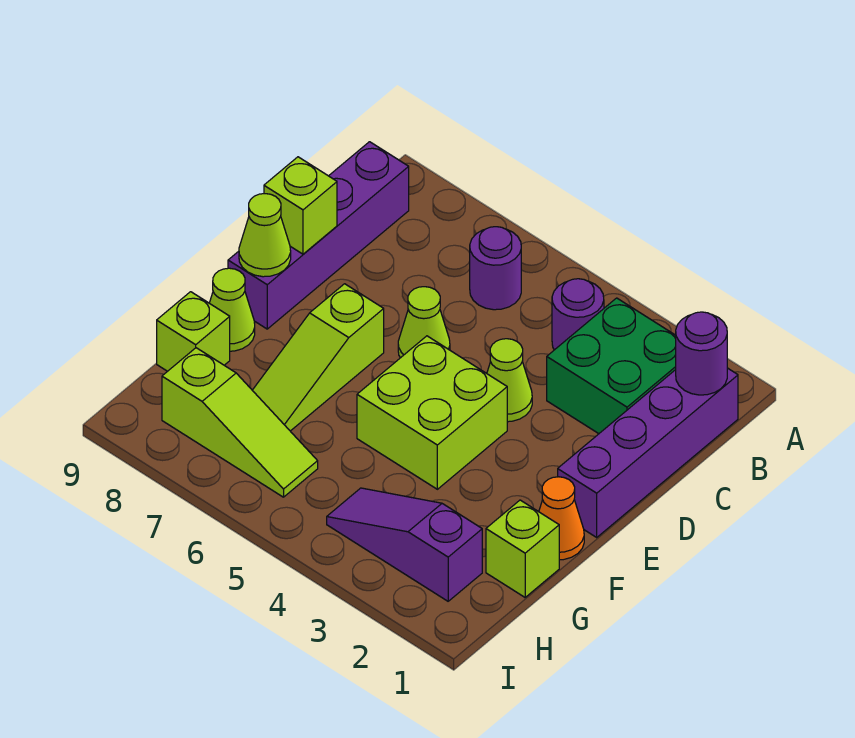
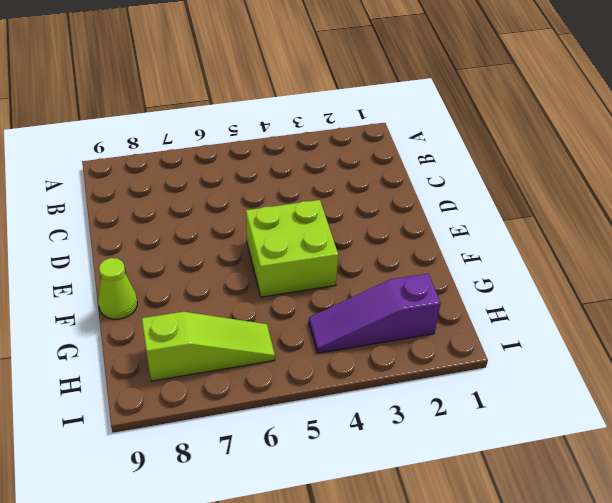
none -> purple brick B1:E1 level 1
none -> green brick B2:C3 level 1
none -> purple round brick B4 level 1

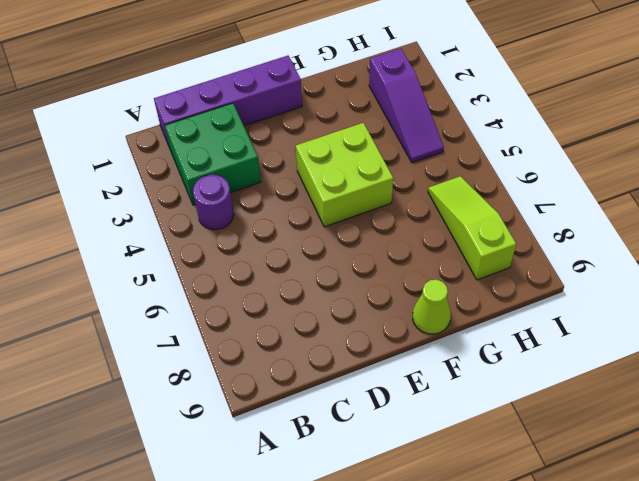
none -> purple round brick B6 level 1
none -> purple brick B9:E9 level 1
none -> lime cone D4 level 1

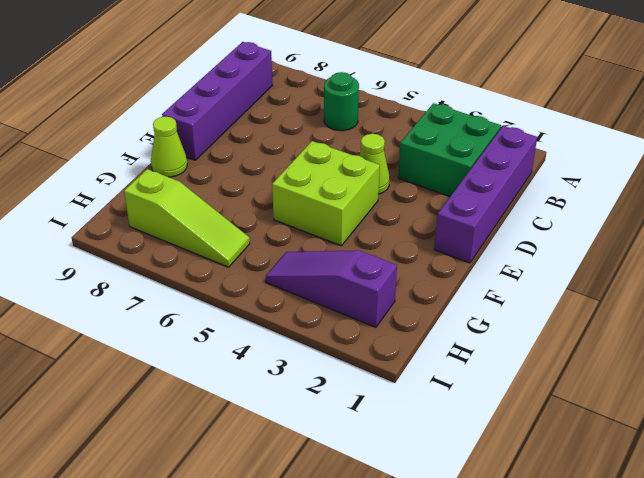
green round brick B6 level 1 -> purple round brick B6 level 1
none -> purple round brick B4 level 1
none -> lime cone D6 level 1
none -> lime slope E7:G7 level 1 top E

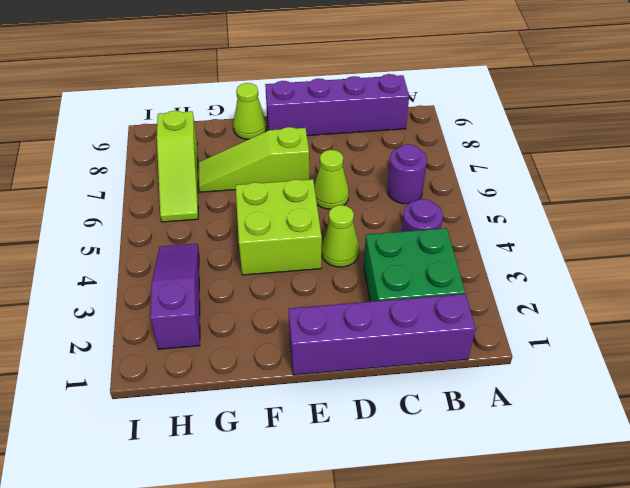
none -> orange cone F1 level 1
none -> lime brick G1 level 1
none -> lime brick G9 level 1

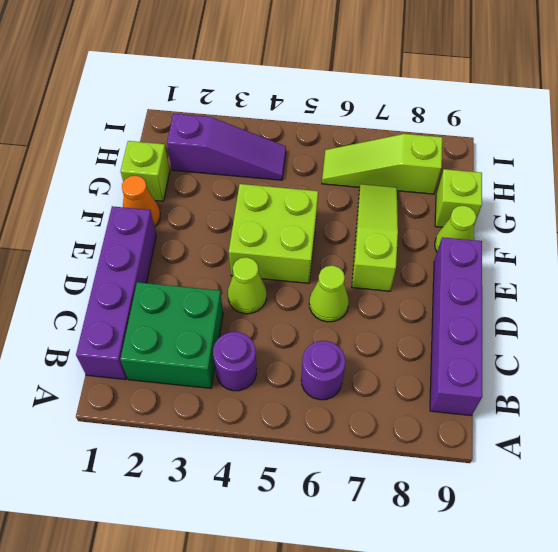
none -> purple round brick B1 level 2
none -> lime brick D9 level 2
none -> lime cone E9 level 2

